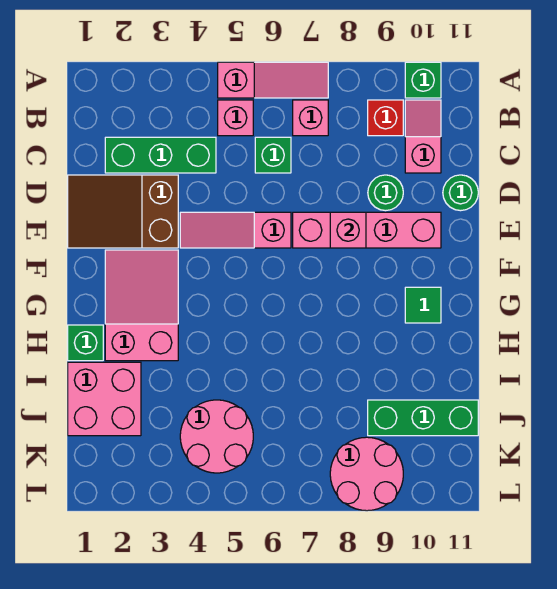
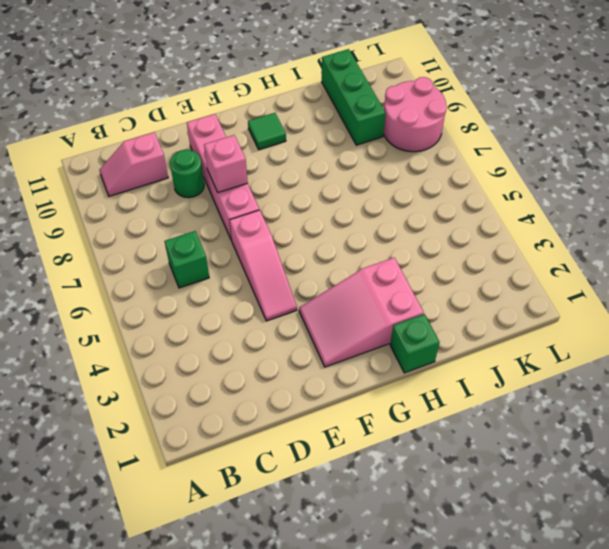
none -> pink slope A5:A7 level 1 top 5
none -> green brick A10 level 1
none -> pink brick B5 level 1

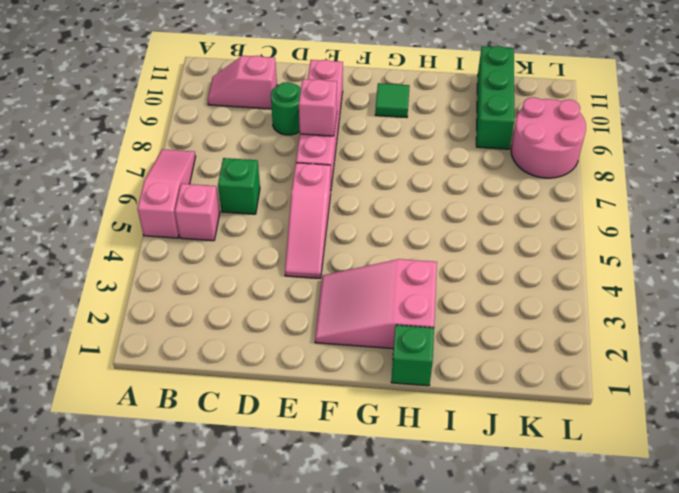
none -> green brick A10 level 1
none -> pink brick B7 level 1
none -> red brick B9 level 1

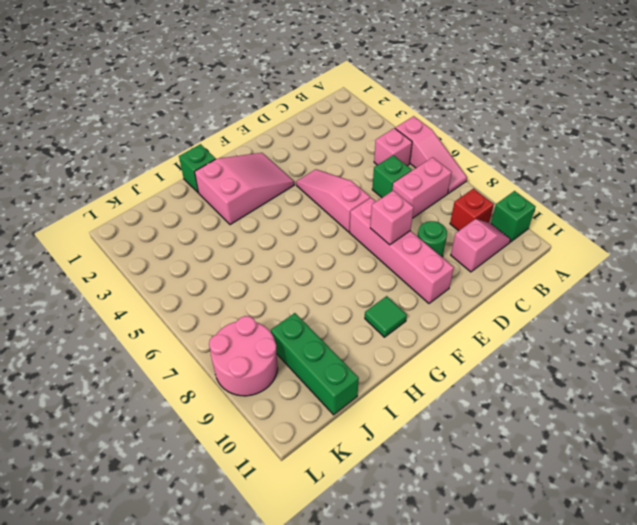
pink brick B7:C7 level 1 -> pink brick B7 level 1
none -> green brick C2:C4 level 1
none -> brown slope D1:E3 level 1 top 3
none -> green round brick D11 level 1

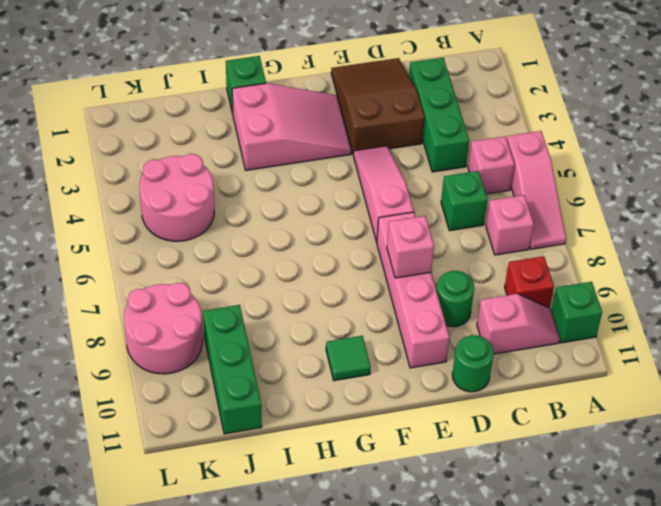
none -> pink brick I1:J2 level 1

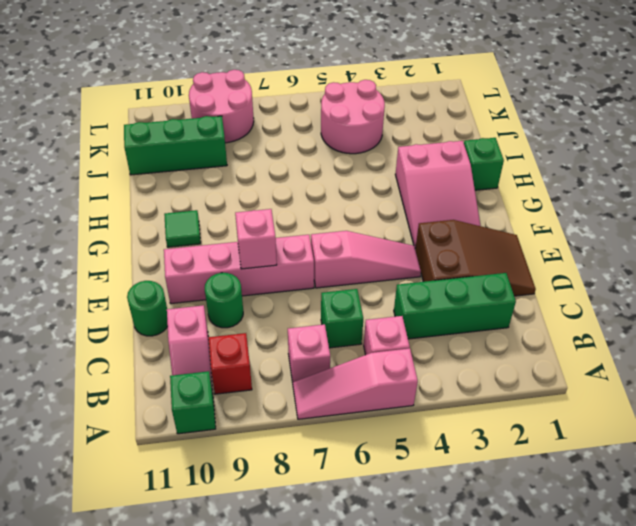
none -> pink brick I1:J2 level 1

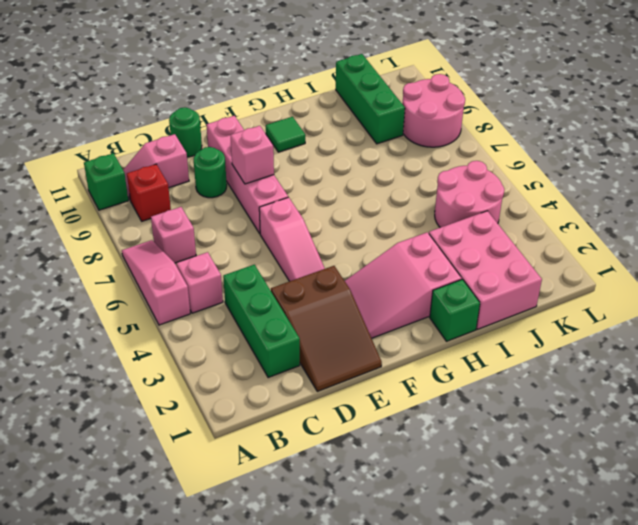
pink brick I1:J3 level 1 -> pink brick I1:J2 level 1
none -> green brick C6 level 1

